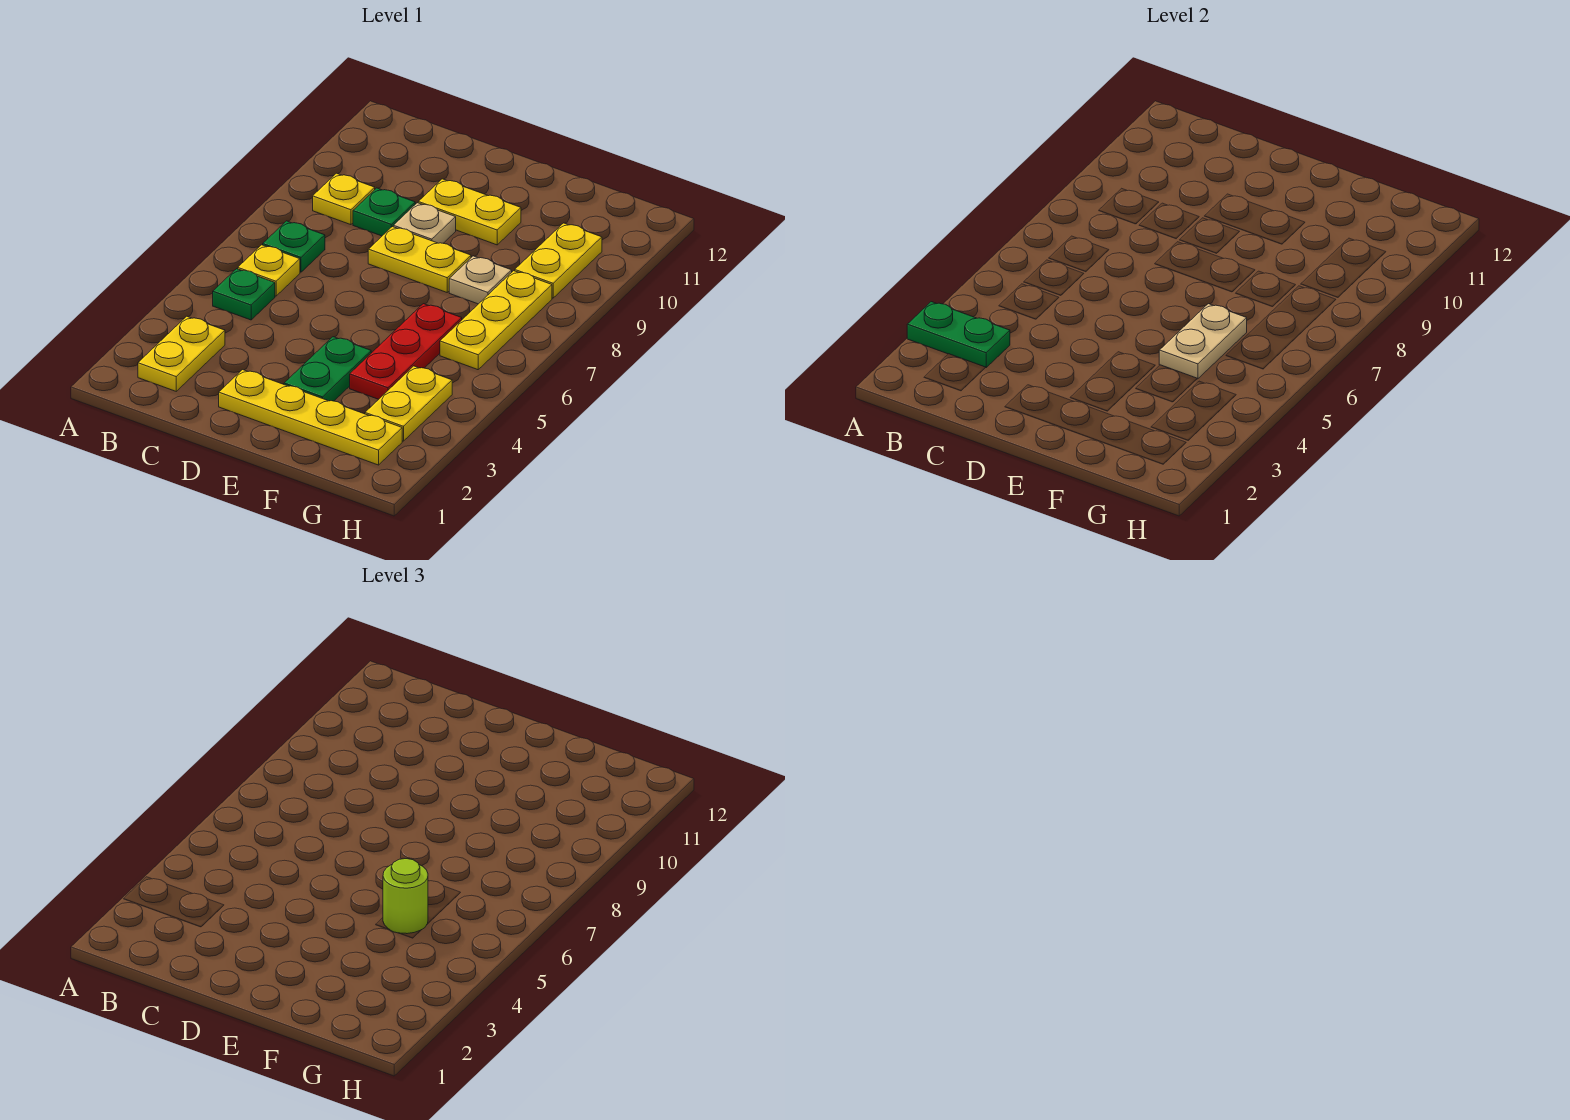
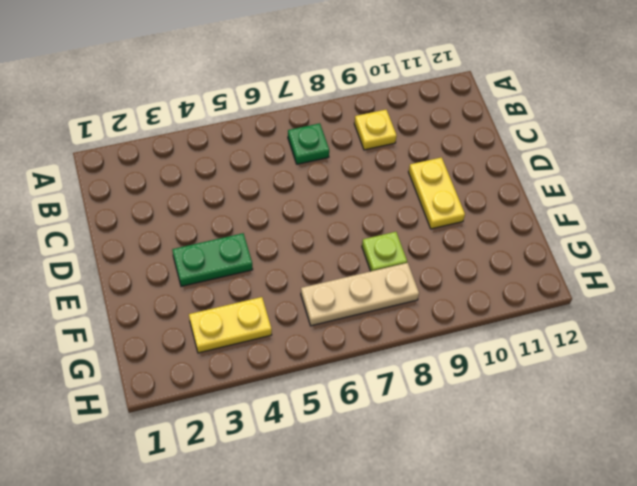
lime plate F8 level 1 -> tan plate F8 level 1
tan plate G6:G8 level 1 -> yellow plate G6:G8 level 1
none -> yellow plate B2:B3 level 1
none -> green plate B5 level 1
none -> yellow plate B6 level 1

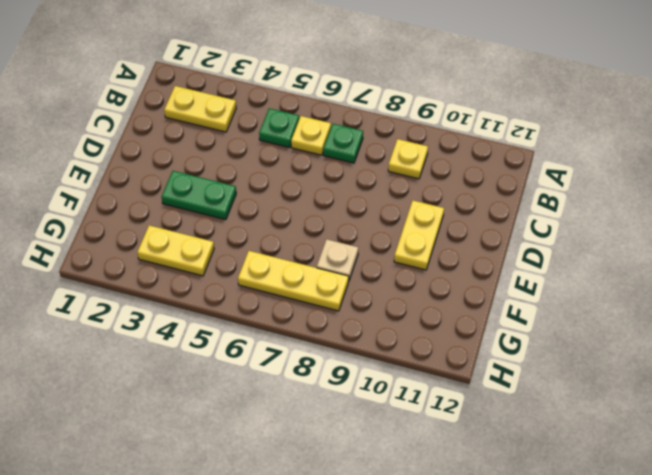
none -> green plate C9 level 1
none -> yellow plate D2:G2 level 1
none -> yellow plate D8:E8 level 1

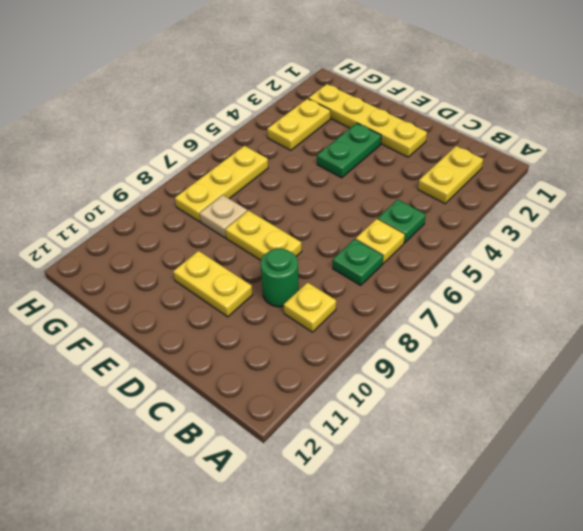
green round brick C9 level 1 -> green plate C9 level 1
none -> tan plate D9 level 1
none -> red plate F4:F6 level 1
none -> yellow plate G9:G10 level 1

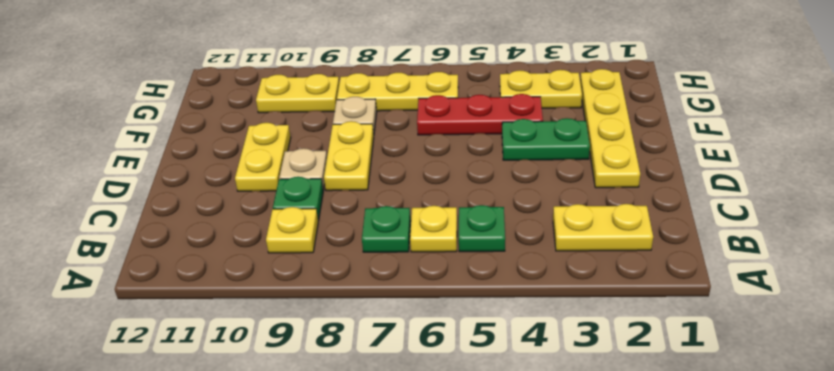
none -> green plate A3:B3 level 2
none -> tan plate F5:F6 level 2
none -> lime round brick F5 level 3

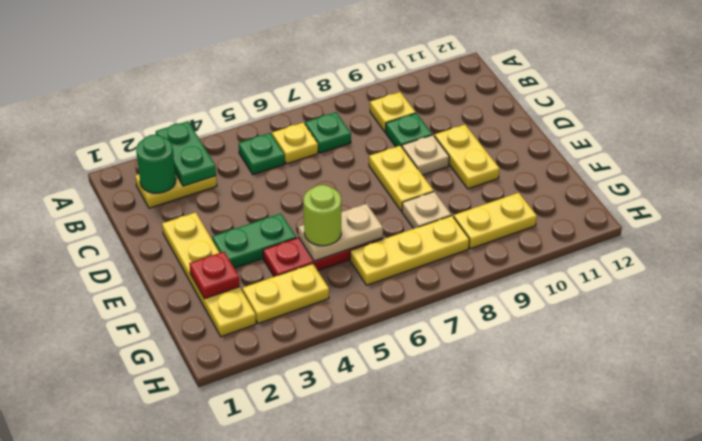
green round brick B2 level 2 -> none
red plate F2 level 2 -> none

